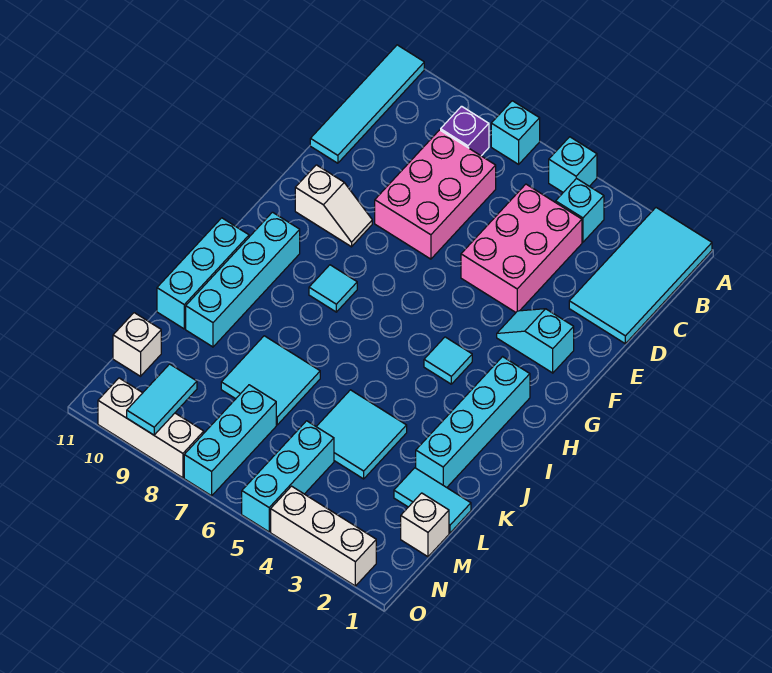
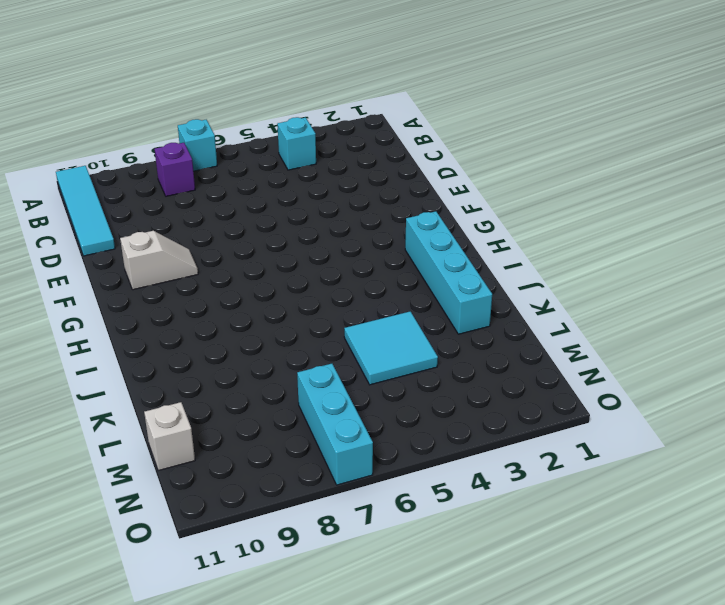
none -> cyan tile A1:D2 level 1
none -> cyan brick A5 level 1
none -> pink brick C4:E5 level 1

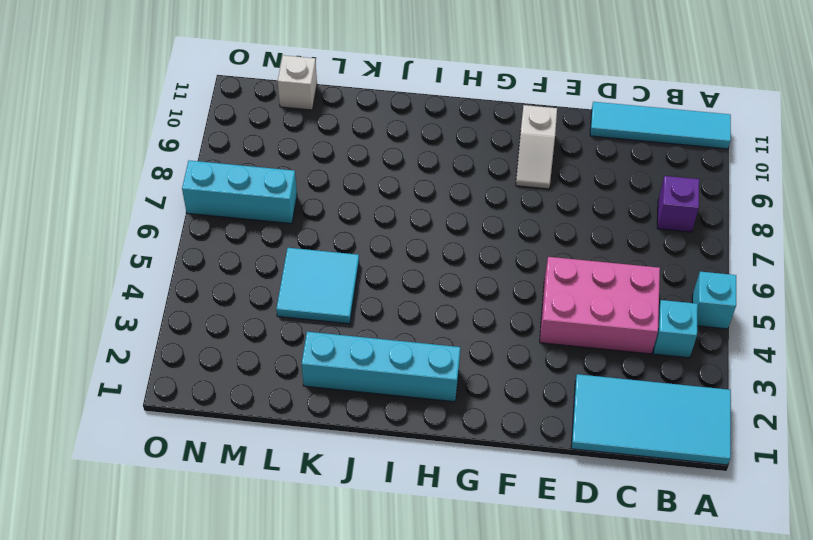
none -> cyan brick A7 level 1
none -> pink brick C7:E8 level 1
none -> cyan slope F2:F3 level 1 top 2

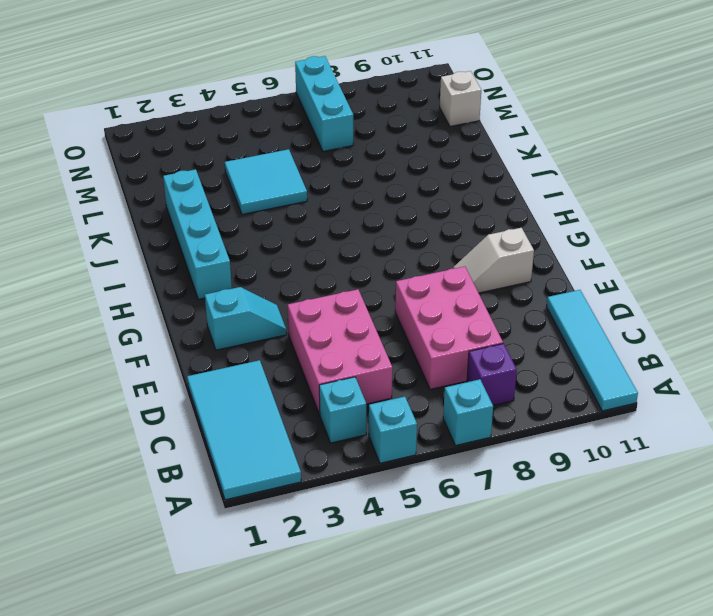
none -> cyan tile H4 level 1
none -> cyan tile H8 level 1
none -> cyan brick H10:K10 level 1

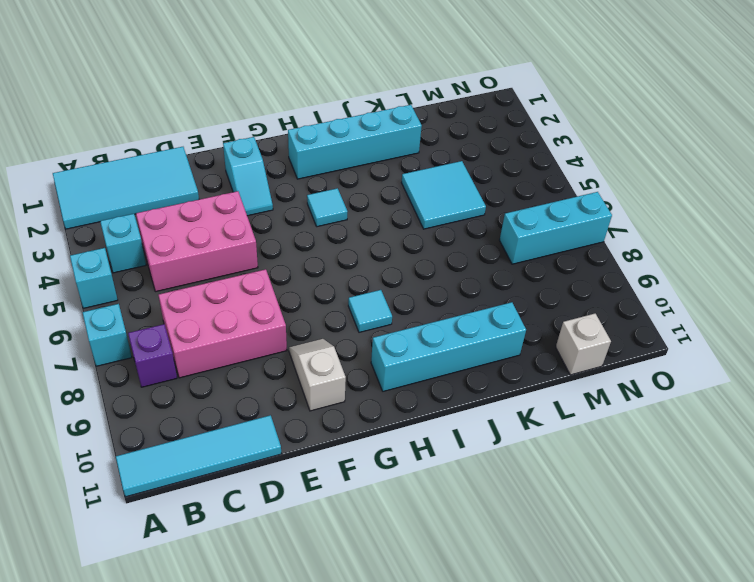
none -> cyan brick I11:K11 level 1
none -> cyan tile K7:L8 level 1
none -> cyan tile L1:L2 level 1

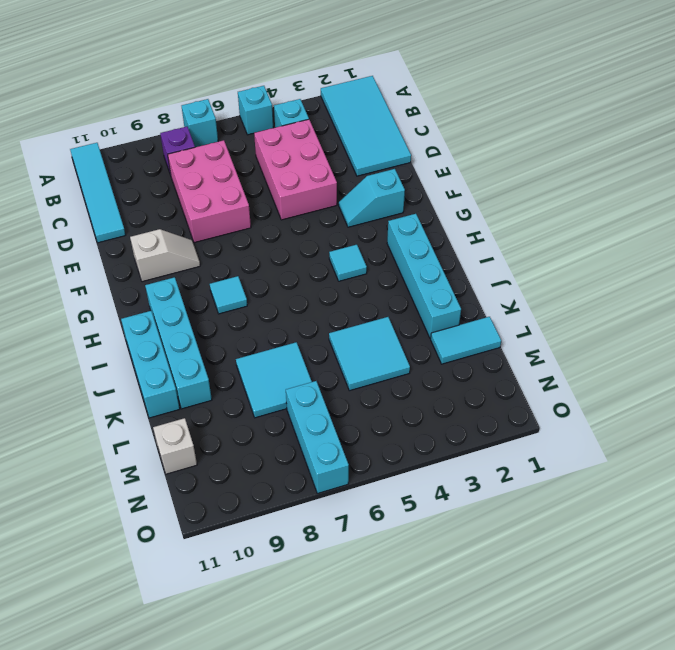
none -> white brick M1 level 1
none -> cyan brick M5:O5 level 1
none -> white brick O2:O4 level 1

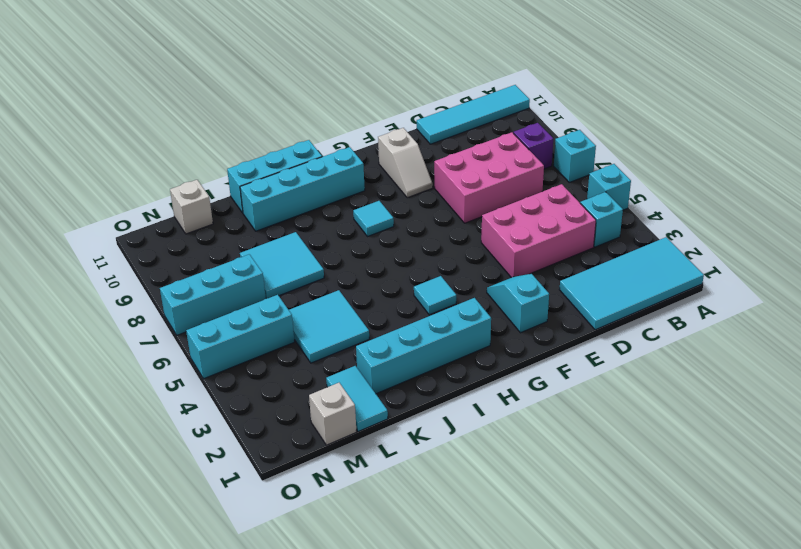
none -> white brick O2:O4 level 1
none -> white brick O8:O10 level 1
none -> cyan tile N9:O9 level 2

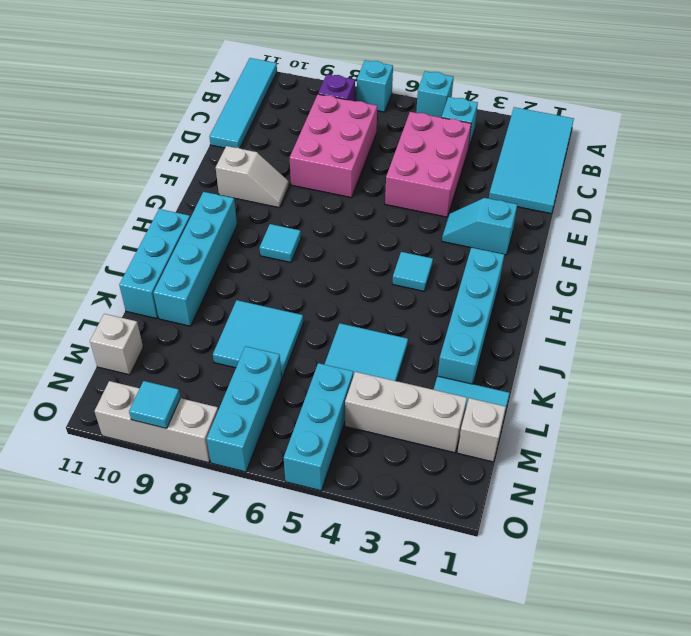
white brick M2:M4 level 1 -> white brick O2:O4 level 1
cyan tile O9 level 2 -> cyan tile N9:O9 level 2

